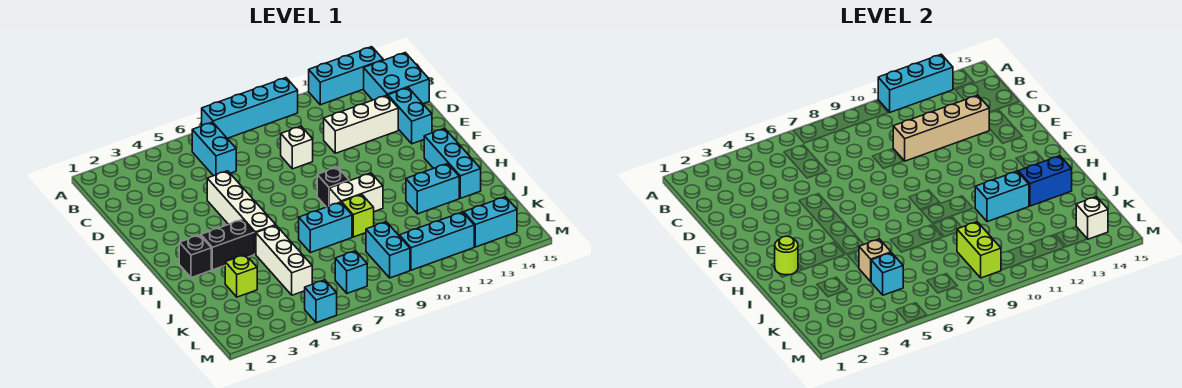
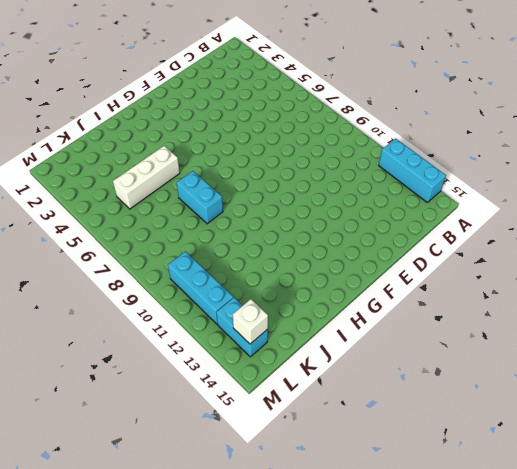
none -> cyan brick A7:A10 level 1
none -> cyan brick B6:C6 level 1
none -> cyan brick B14:C15 level 1
none -> white brick D9 level 1

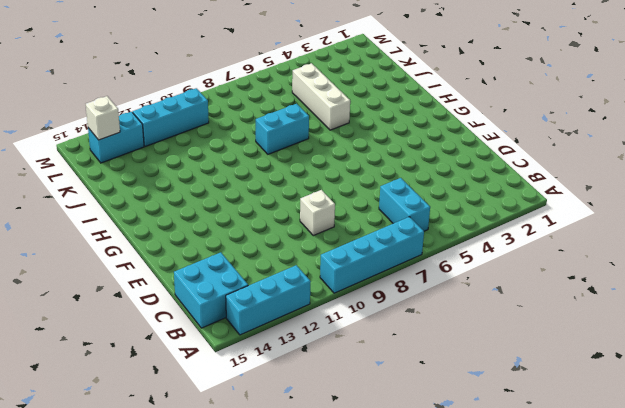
none -> white brick D11:D13 level 1
none -> cyan brick D14:E14 level 1
none -> white brick E5:H5 level 1
none -> black brick G9 level 1

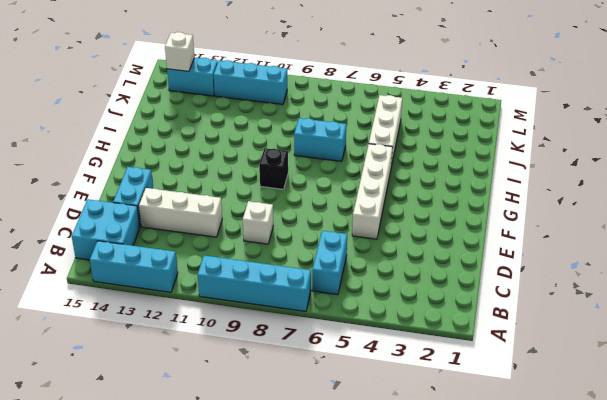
none -> cyan brick G14:I14 level 1
none -> black brick H2 level 1
none -> black brick H3:H4 level 1
none -> white brick H9:H10 level 1

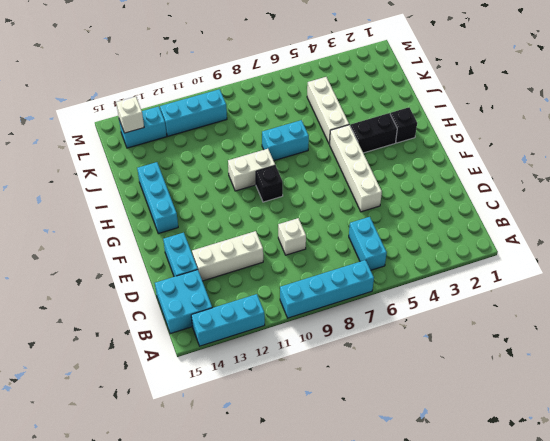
none -> lime brick I9 level 1
none -> cyan brick I12:I13 level 1
none -> lime brick J3 level 1
none -> cyan brick K9:L9 level 1

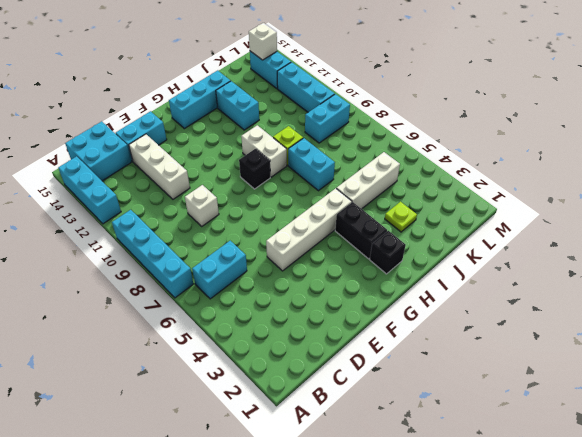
lime plate J3 level 1 -> lime brick J3 level 1
none -> cyan brick L7 level 1
none -> cyan brick M5 level 1
none -> cyan brick A11:A13 level 2
none -> tan brick D10:D13 level 2

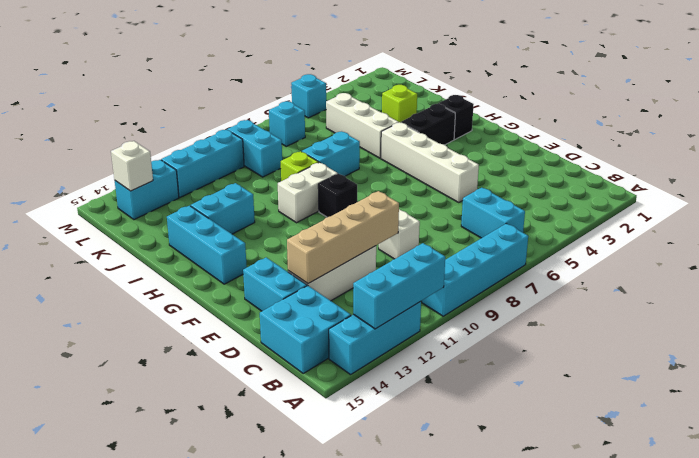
none -> lime round brick H2 level 2
none -> cyan brick I11:I12 level 2
none -> blue brick I13:I14 level 2
none -> tan brick J5 level 2

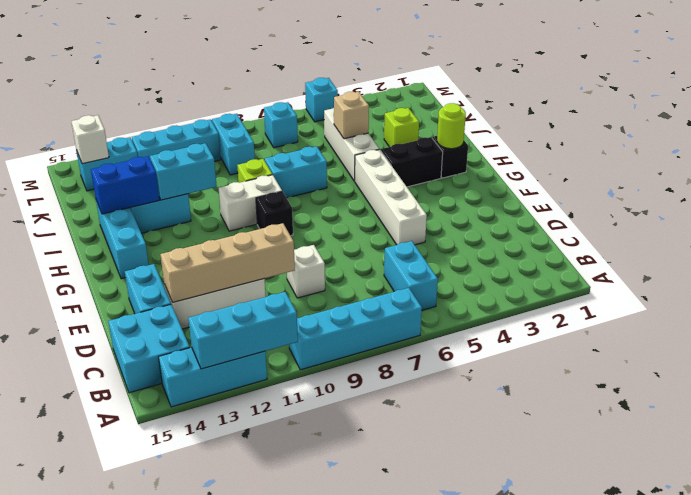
none -> cyan brick K5 level 2
none -> lime brick K9:L9 level 2

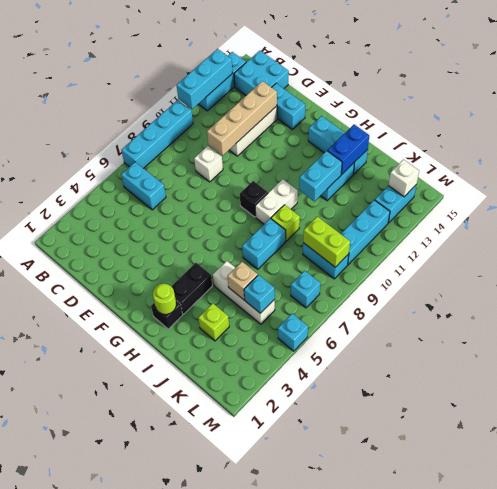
none -> white brick E5:H5 level 1

